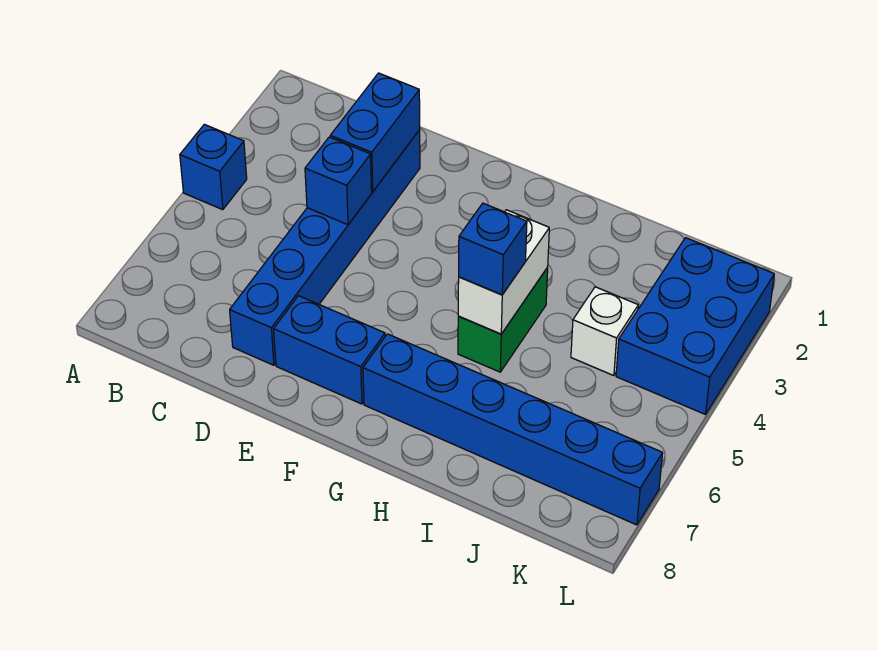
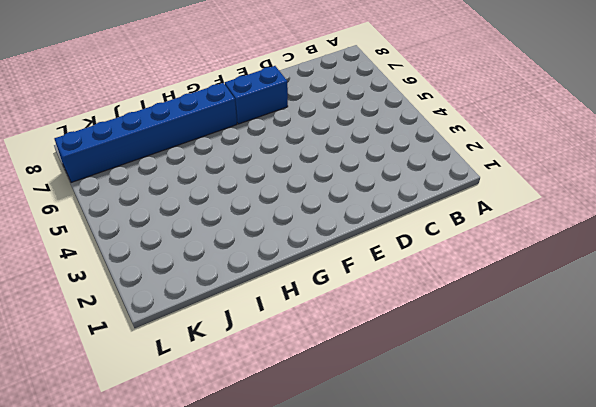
none -> blue brick A4 level 1
none -> blue brick D2:D7 level 1

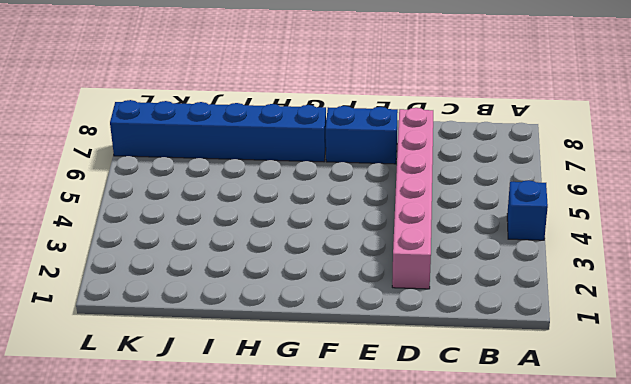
pink brick D2:D7 level 1 -> blue brick D2:D7 level 1
none -> green brick H4:H5 level 1
none -> white brick J4 level 1

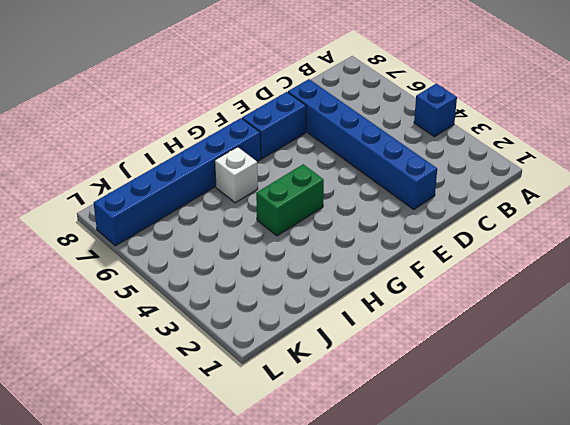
green brick G4:H4 level 1 -> green brick H4:H5 level 1
white brick H6 level 1 -> white brick J4 level 1
none -> blue brick K2:L4 level 1
none -> blue brick D2:D3 level 2

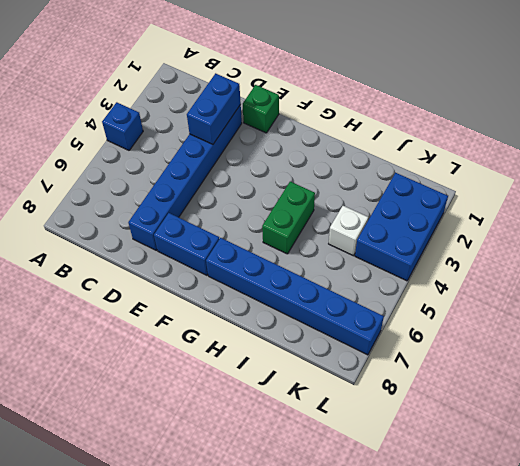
green brick E1 level 1 -> none
none -> blue brick D4 level 2
none -> white brick H4:H5 level 2

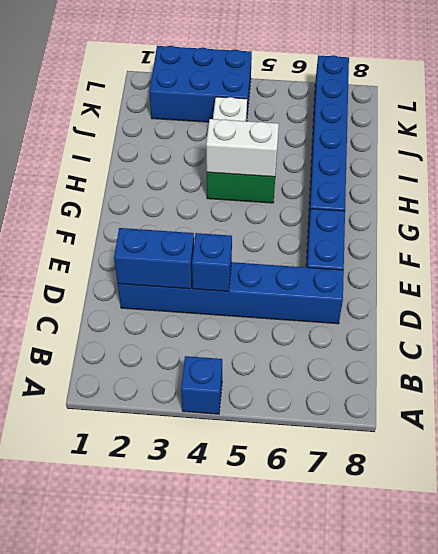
none -> blue brick H5 level 3

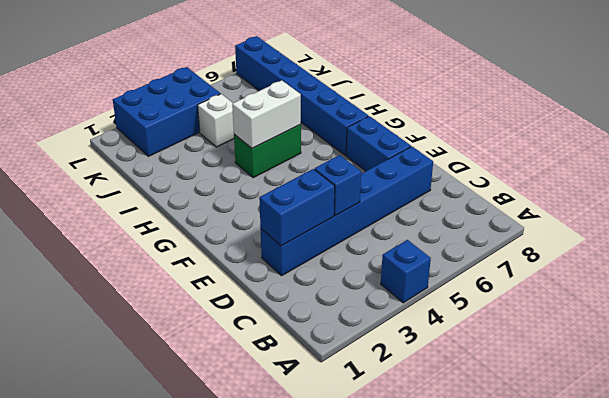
none -> blue brick H5 level 3

